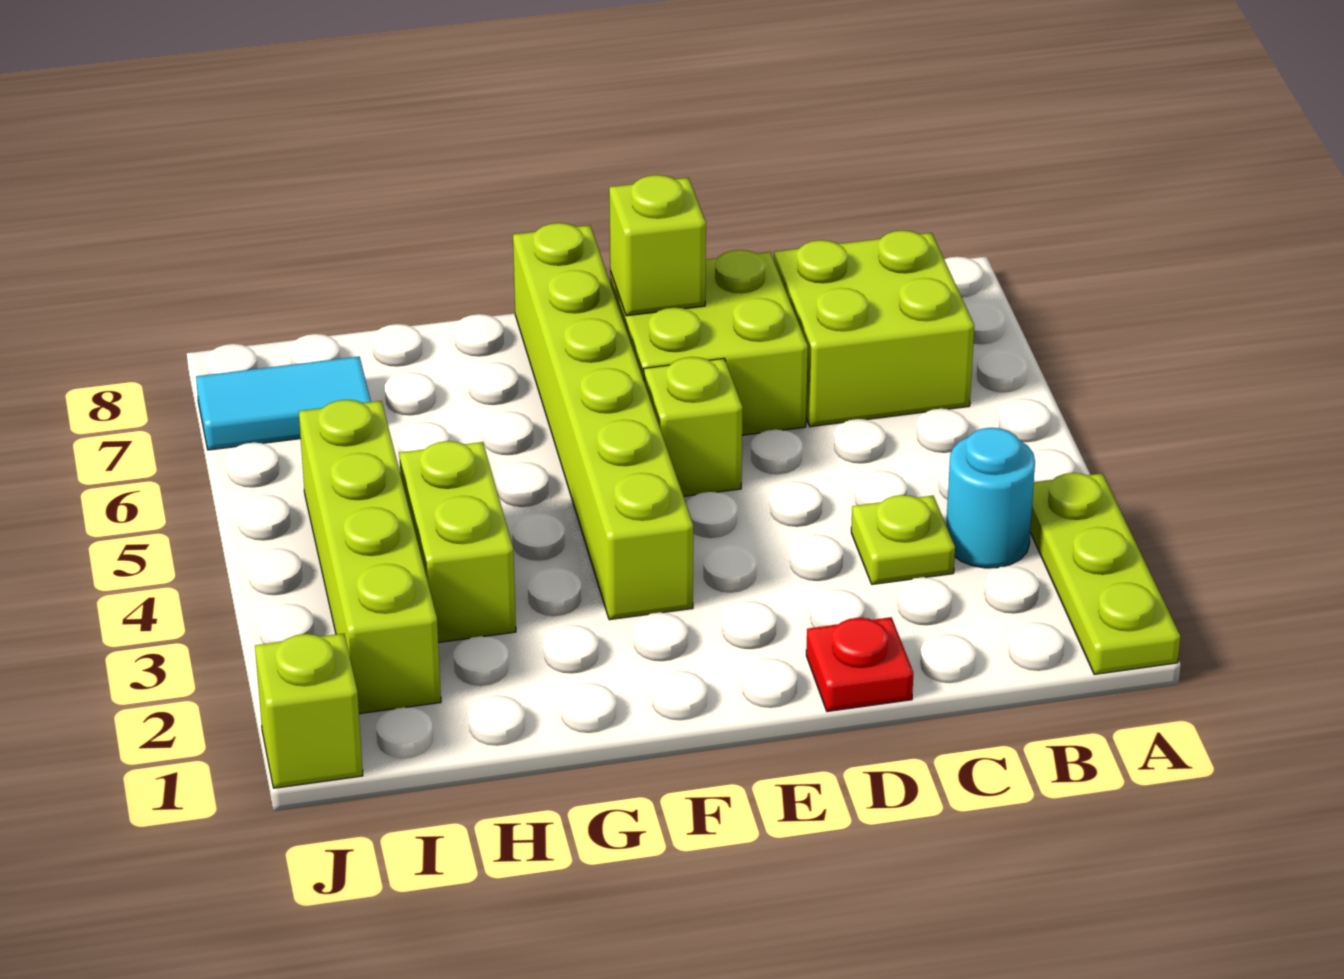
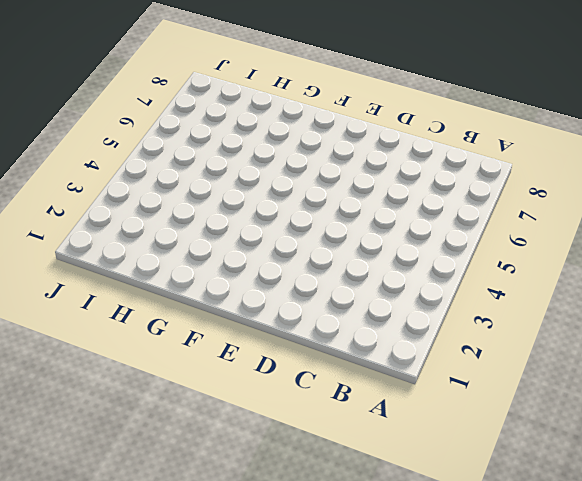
none -> lime plate A1:A3 level 1
none -> cyan round brick B3 level 1
none -> lime brick B6:C7 level 1

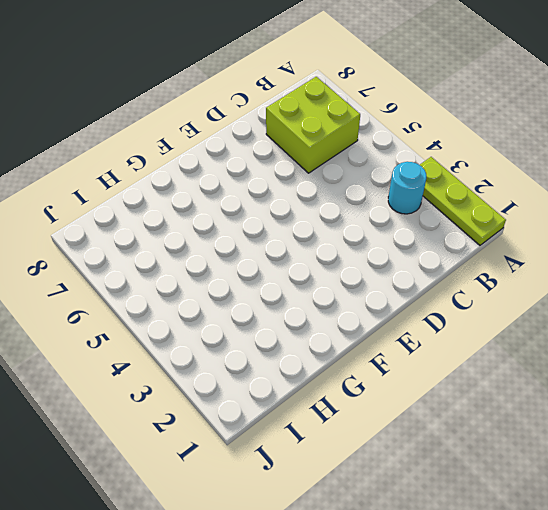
none -> lime plate C3 level 1
none -> red plate D1 level 1
none -> lime brick D6:E7 level 1

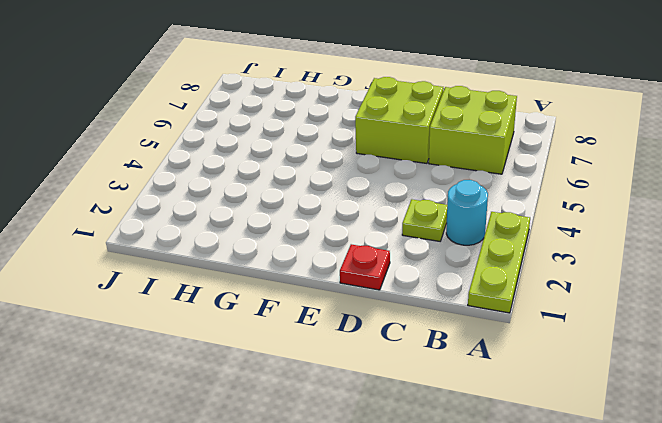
none -> lime brick E5 level 1
none -> lime brick F3:F8 level 1
none -> lime brick H3:H4 level 1

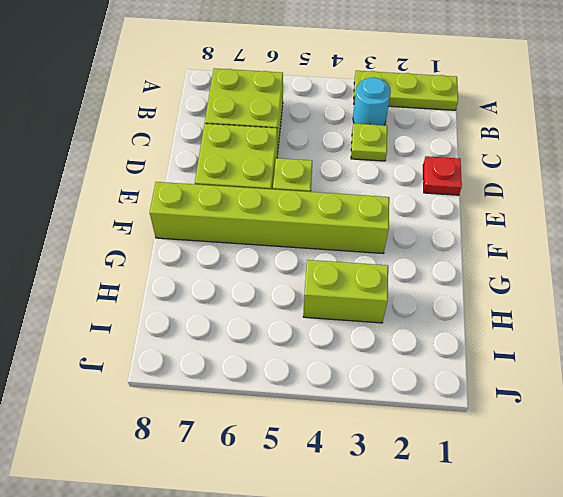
none -> lime brick I2:I5 level 1
none -> cyan tile I7:J7 level 1
none -> lime brick J1 level 1

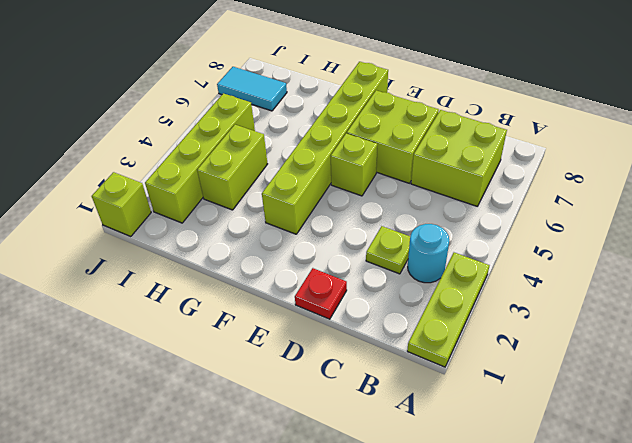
none -> lime brick E7 level 2

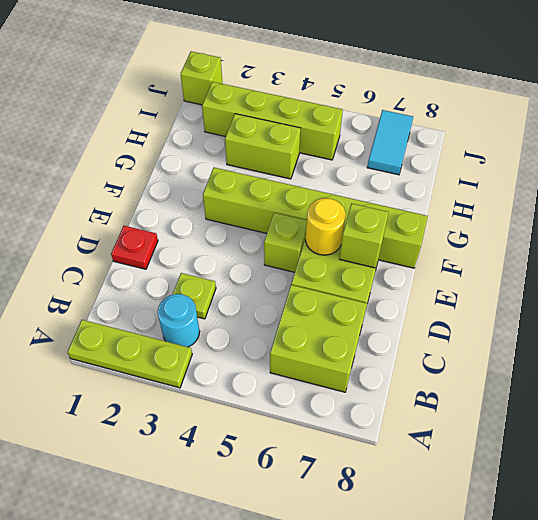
yellow round brick E6 level 2 -> none

